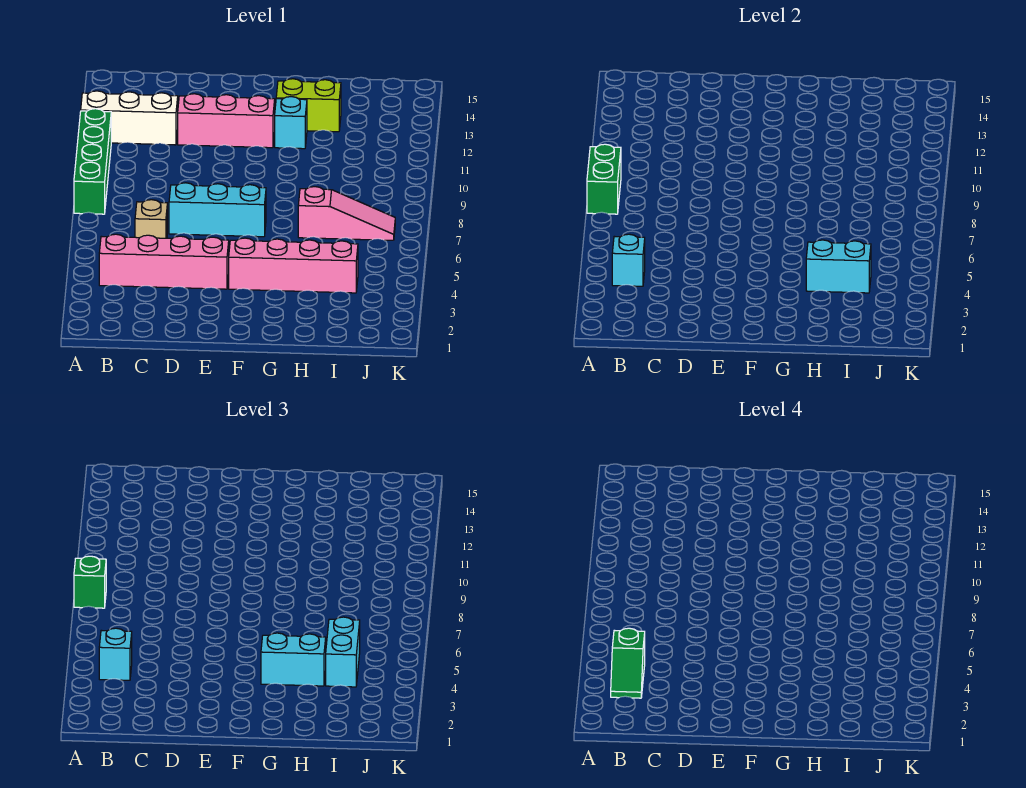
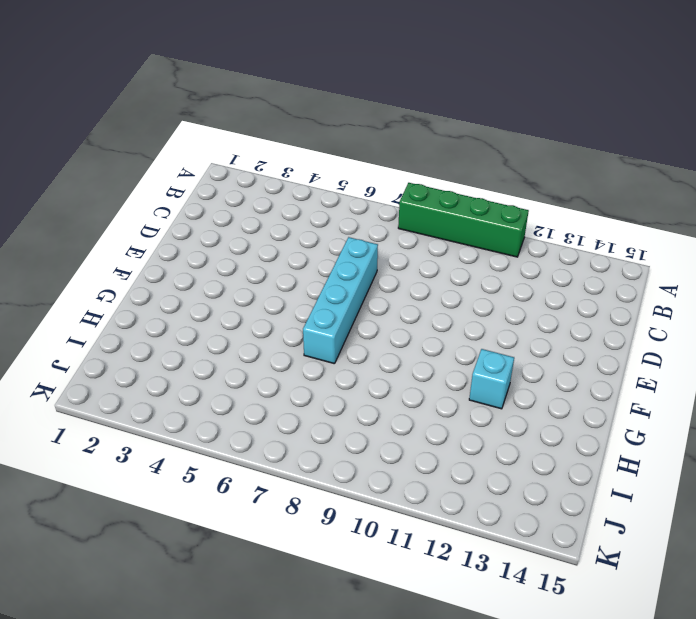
cyan brick D7:G7 level 1 -> cyan brick D7:F7 level 1
none -> white brick A12:C12 level 1
none -> pink brick B4:E4 level 1
none -> tan brick C6 level 1

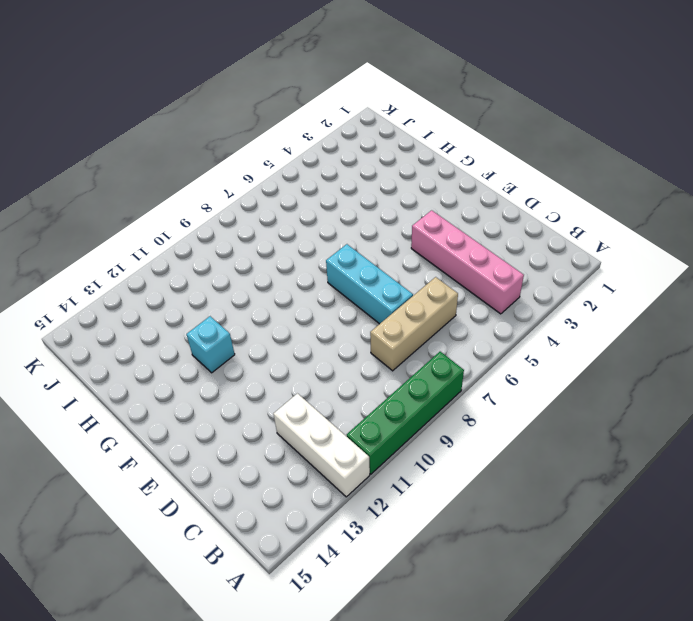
tan brick C6:C8 level 1 -> tan brick C6 level 1
none -> pink brick D12:F12 level 1
none -> pink brick F4:I4 level 1
none -> lime brick G13:H13 level 1

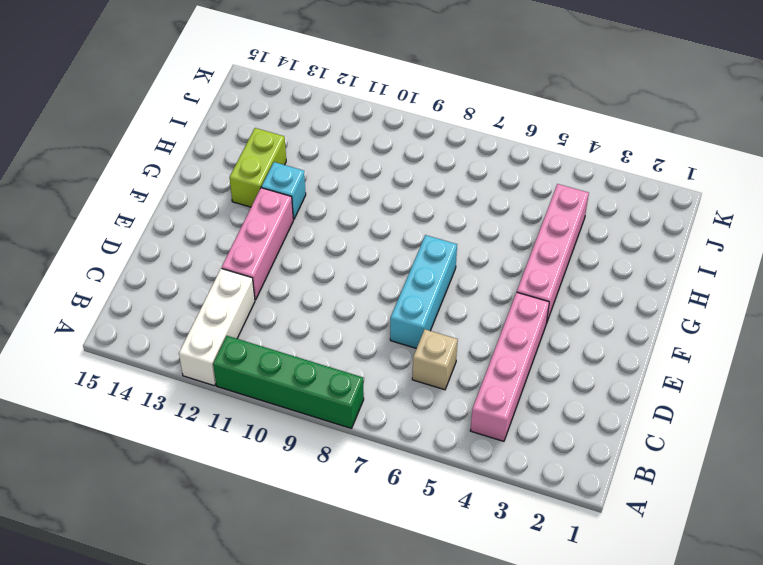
none -> pink slope H7:J7 level 1 top H
none -> green brick A8:A9 level 2
none -> cyan brick B4 level 2

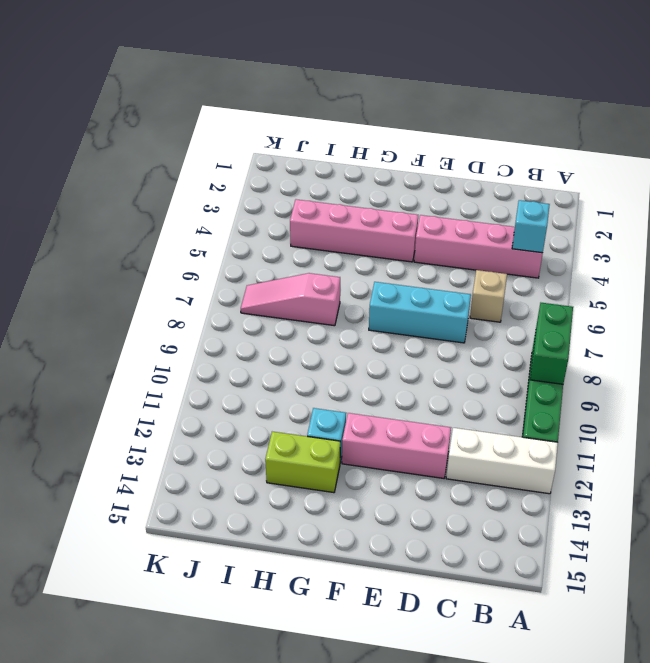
none -> cyan brick H4:I4 level 2
none -> green brick A8 level 3
none -> cyan brick B4 level 3

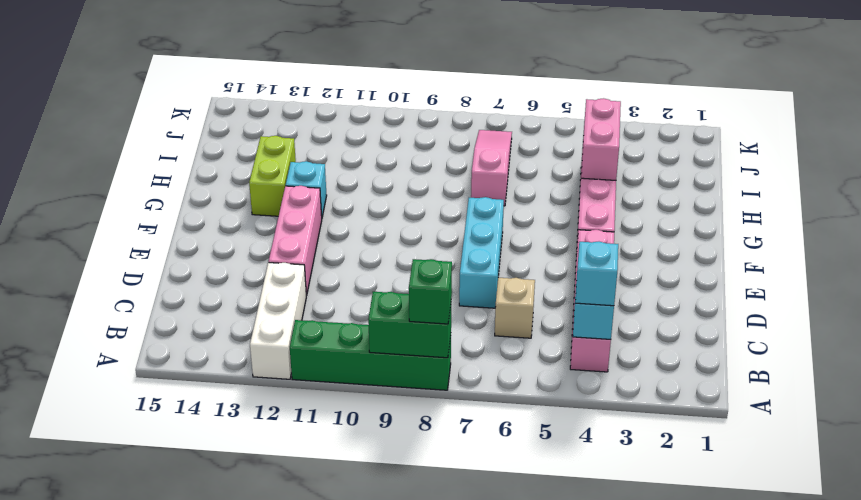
pink brick H4:I4 level 2 -> cyan brick H4:I4 level 2
none -> cyan brick G4:H4 level 3
none -> cyan brick I4:I5 level 3
none -> green slope B3:B4 level 4 top 4

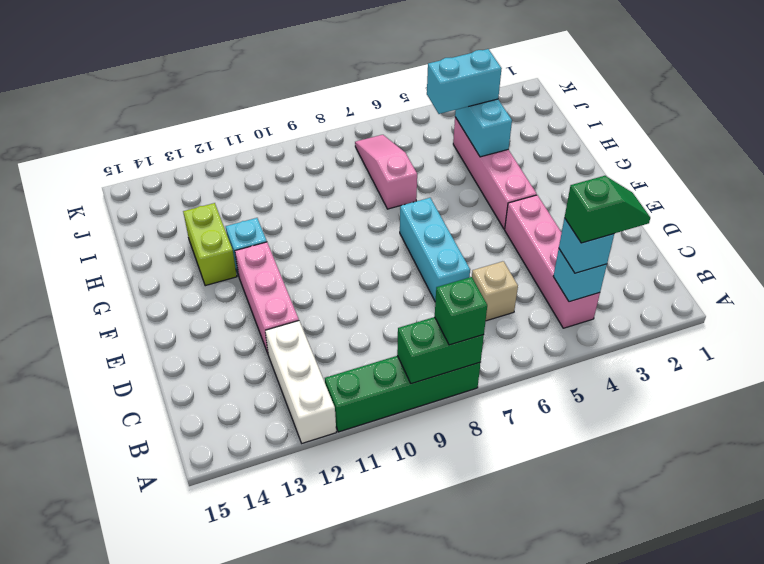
none -> cyan brick G4:H4 level 3

